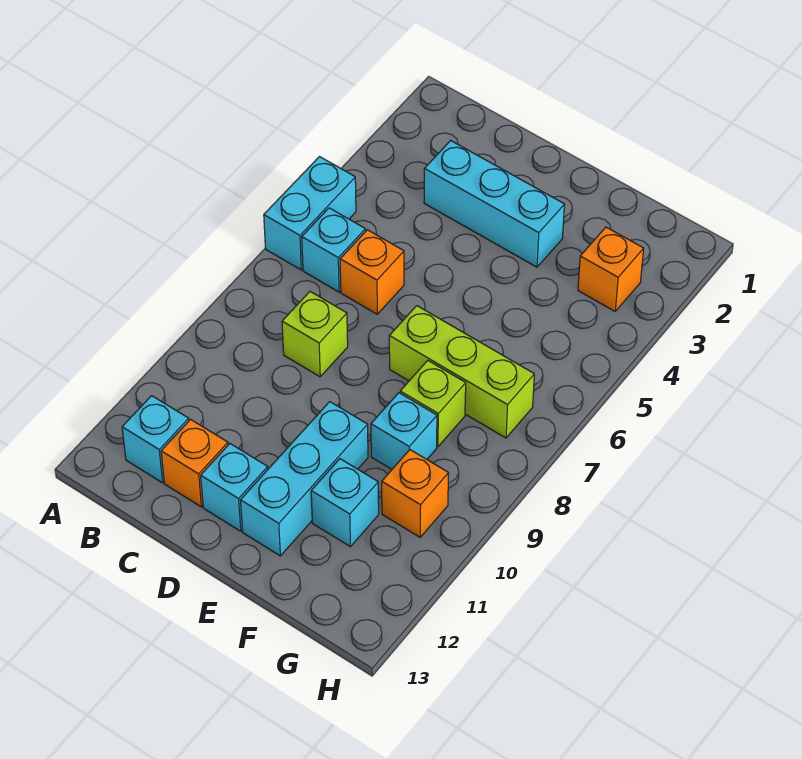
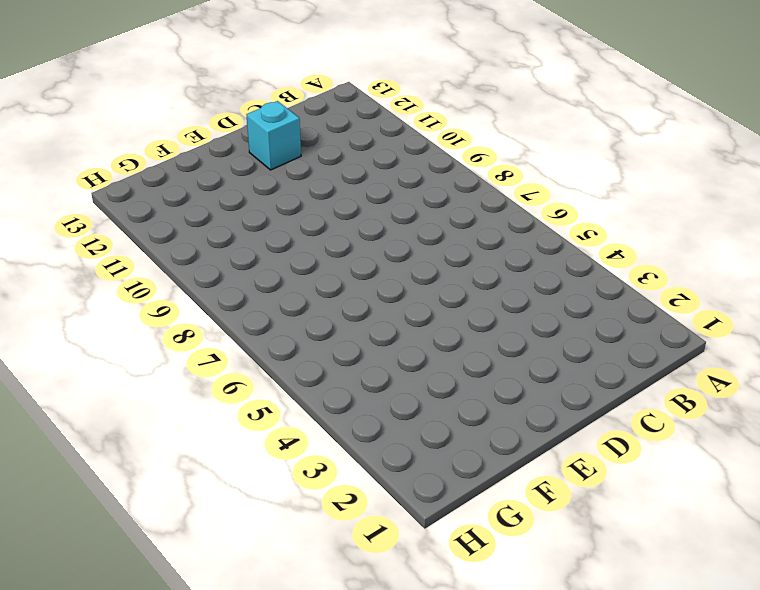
none -> cyan brick A5:A6 level 1
none -> cyan brick B6 level 1
none -> cyan brick B12 level 1

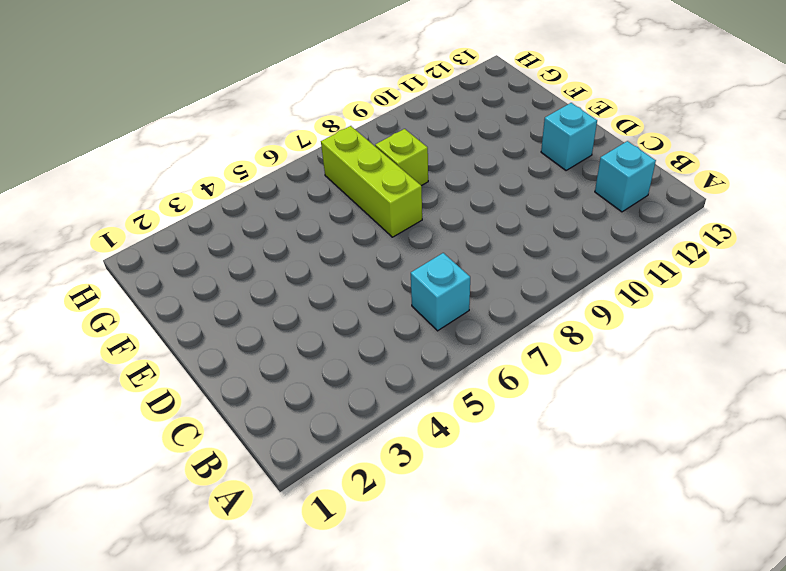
none -> cyan brick A5:A6 level 1
none -> cyan brick C3:E3 level 1
none -> orange brick C6 level 1

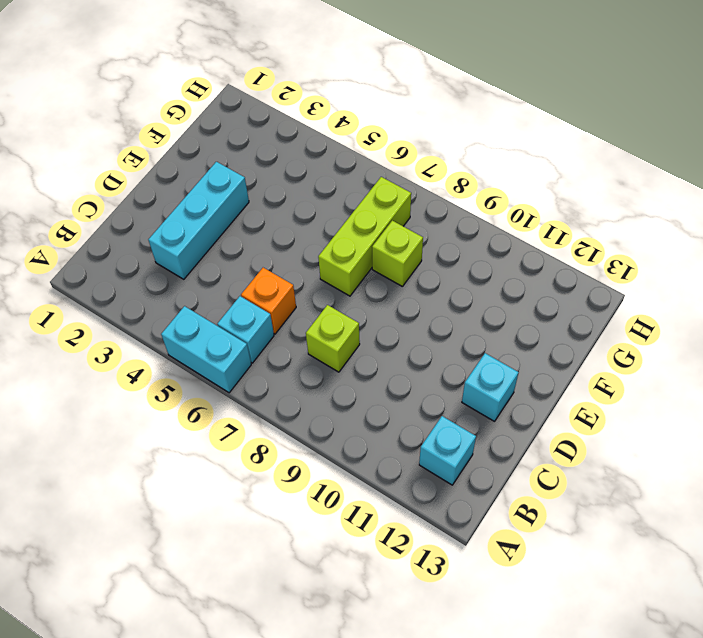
none -> orange brick C12 level 1
none -> cyan brick E10:E12 level 1
none -> cyan brick F9 level 1

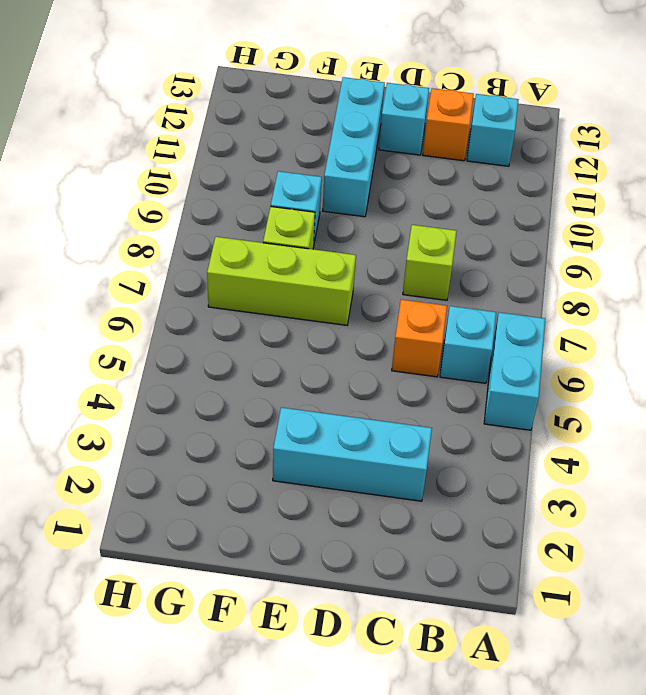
none -> cyan brick F11 level 1
none -> orange brick G3 level 1
none -> orange brick G10 level 1

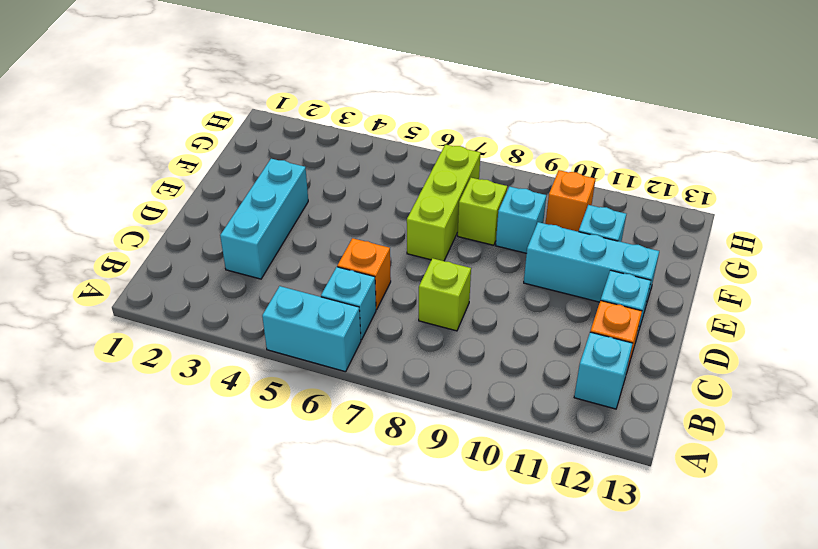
none -> orange brick G3 level 1

